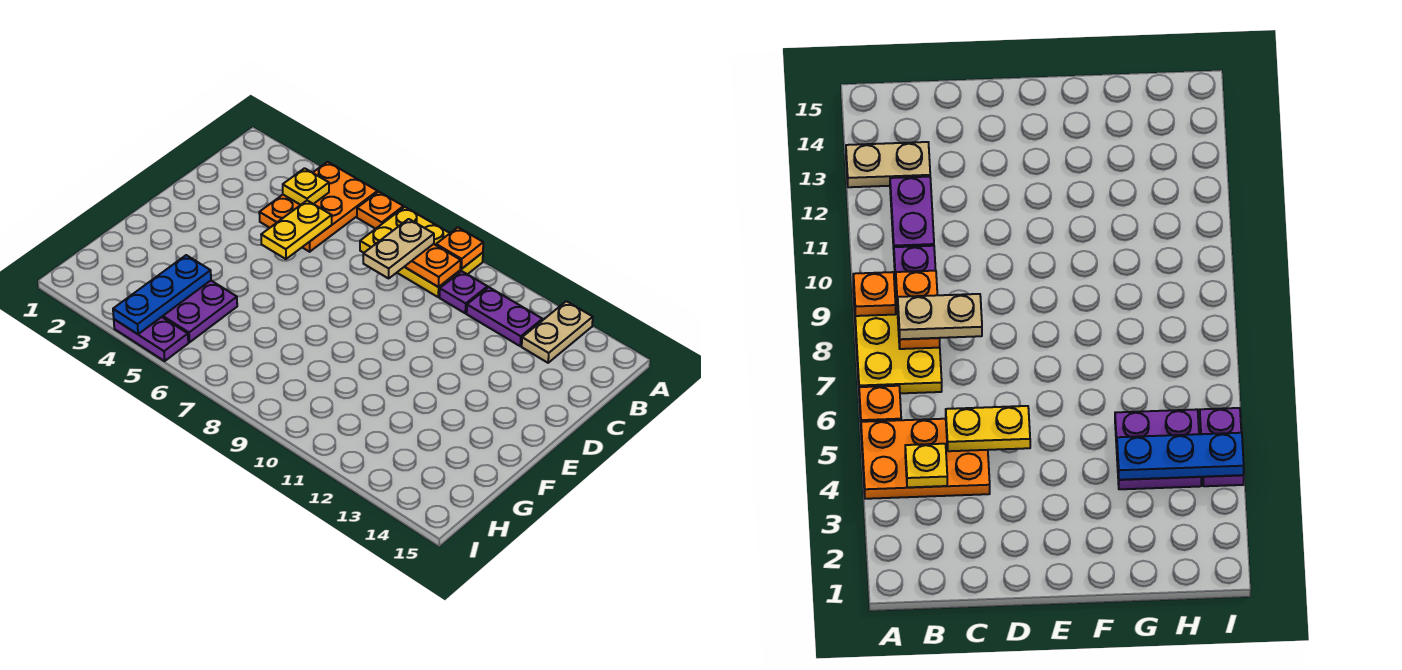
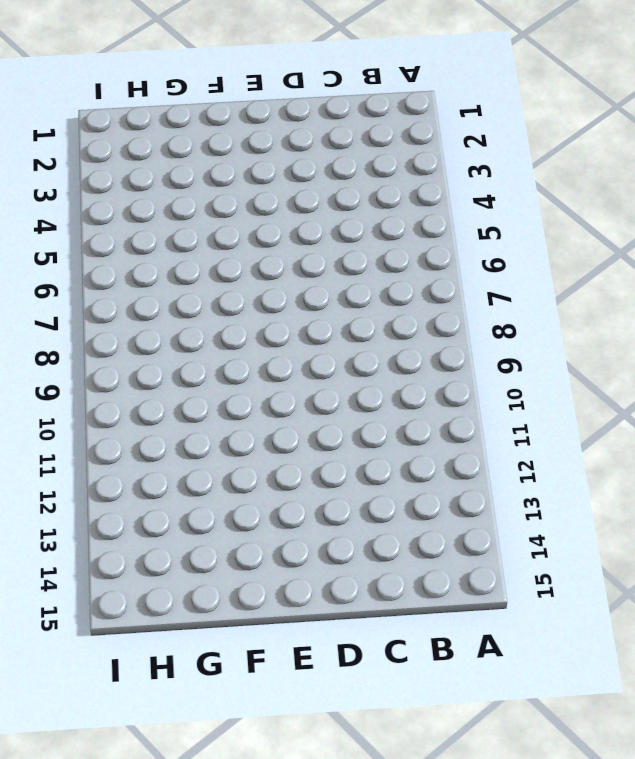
none -> orange plate A4:C5 level 1
none -> orange plate A6 level 1
none -> yellow plate A7:B9 level 1

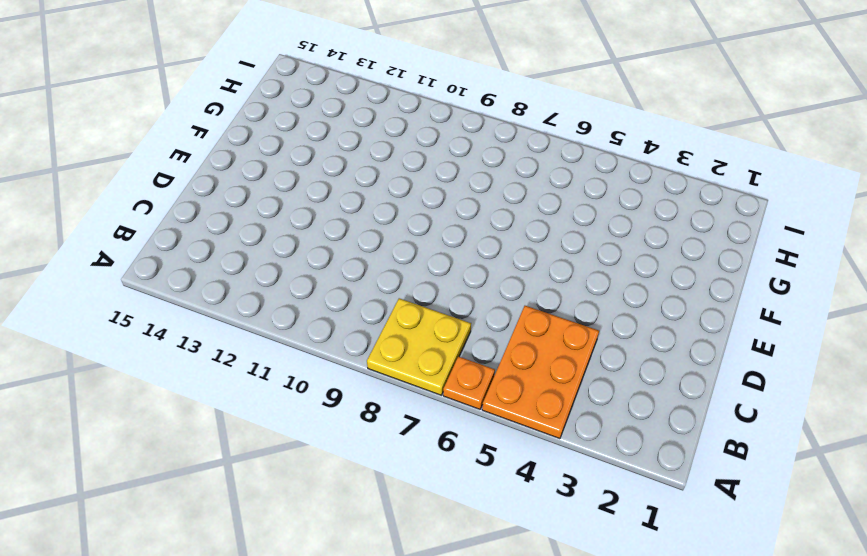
yellow plate A7:B8 level 1 -> yellow plate A7:B9 level 1
none -> tan plate A13:B13 level 1
none -> purple plate B10 level 1
none -> purple plate B11:B12 level 1

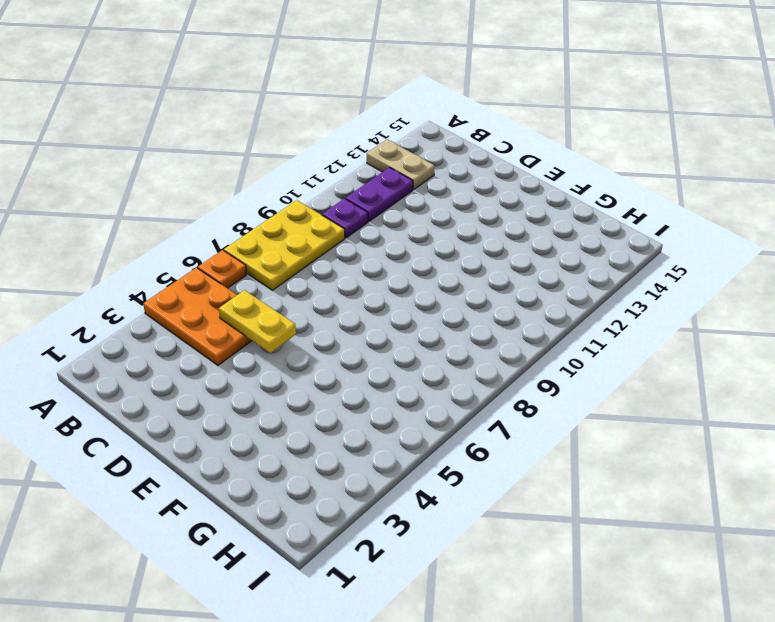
none -> purple plate G4:H5 level 1
none -> purple plate I4:I5 level 1
none -> orange plate A9 level 2

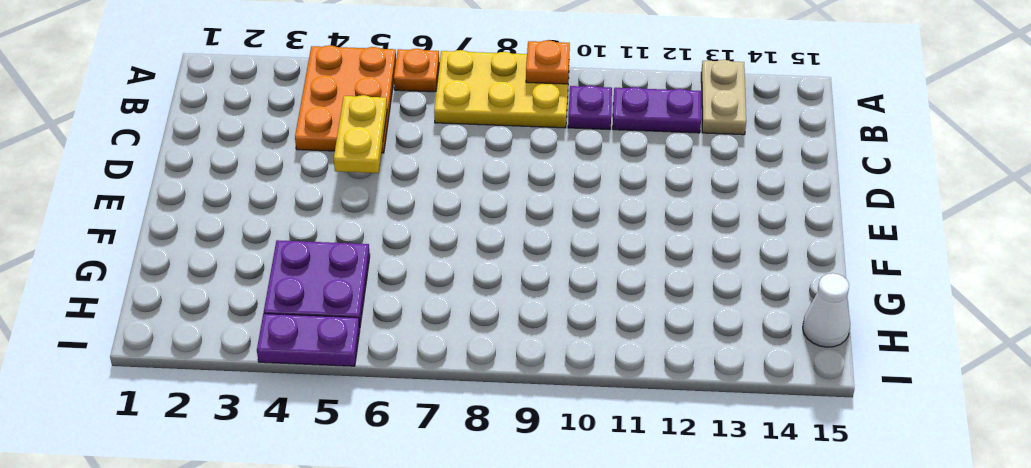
white cone H15 level 1 -> none
none -> yellow plate B4 level 2
none -> orange plate B8:B9 level 2
none -> blue plate G4:I4 level 2

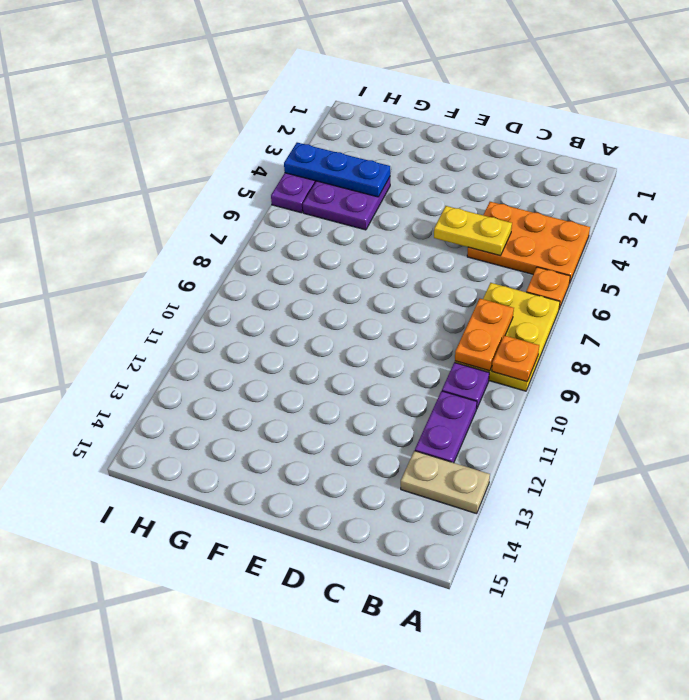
none -> yellow plate B4 level 2
none -> tan plate B8:C8 level 3

